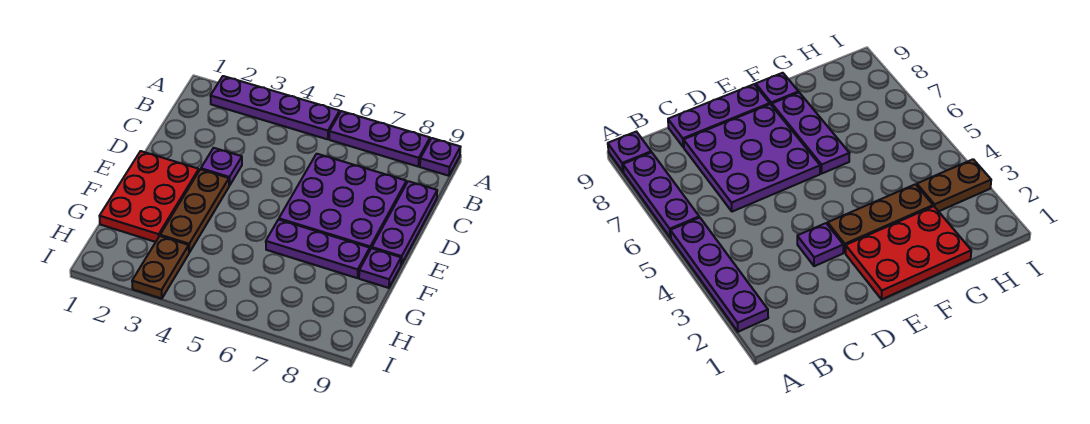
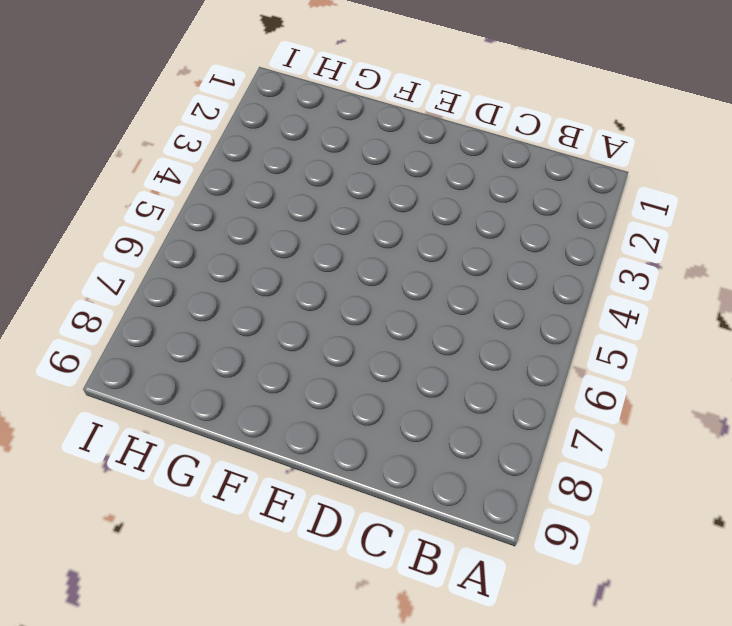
none -> purple plate A2:A5 level 1
none -> purple plate A6:A8 level 1

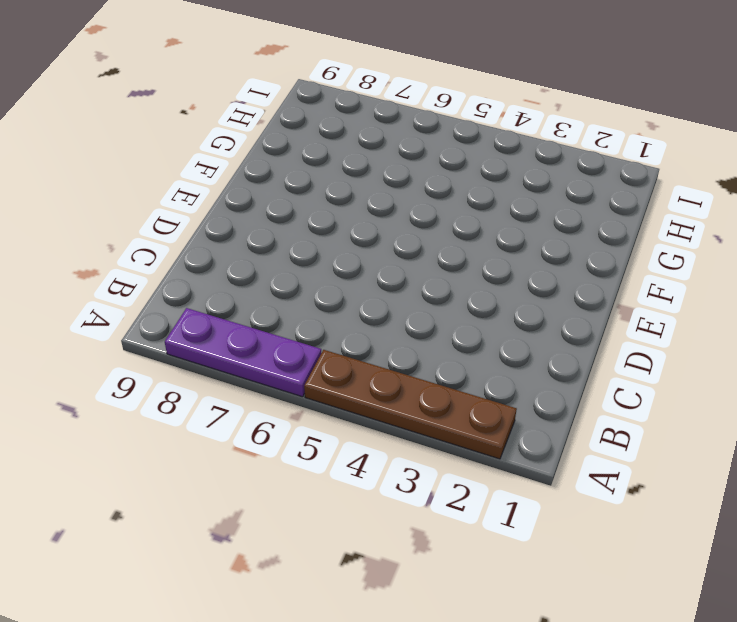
brown plate A2:A5 level 1 -> purple plate A2:A5 level 1
none -> purple plate A9 level 1
none -> purple plate C6:E8 level 1

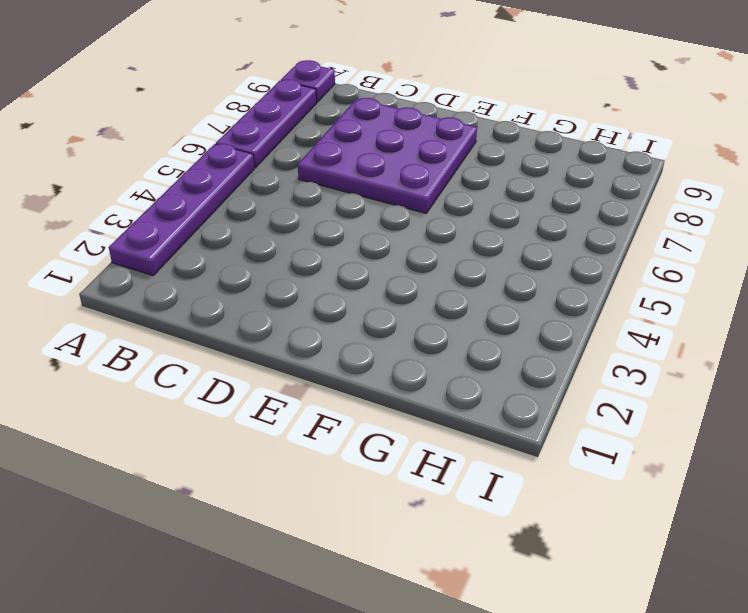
none -> purple plate C9:E9 level 1
none -> purple plate D3 level 1

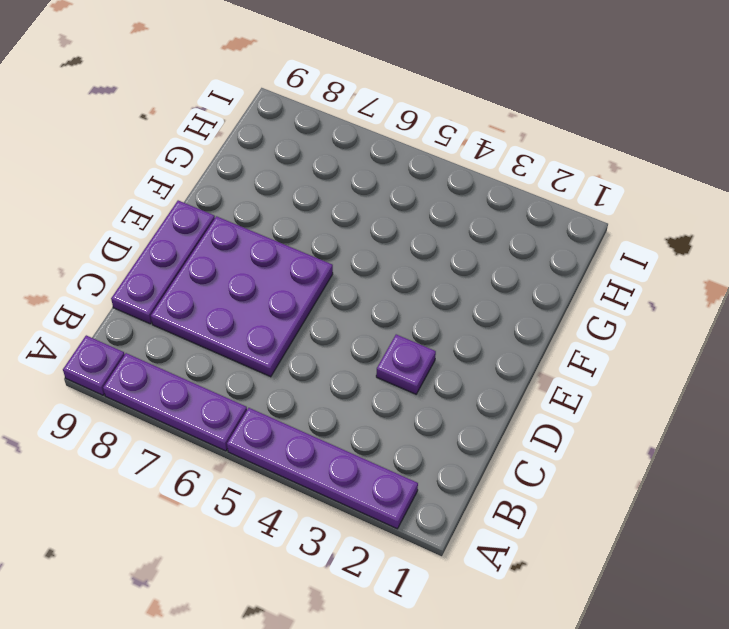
none -> red plate E1:G2 level 1
none -> brown plate E3:G3 level 1

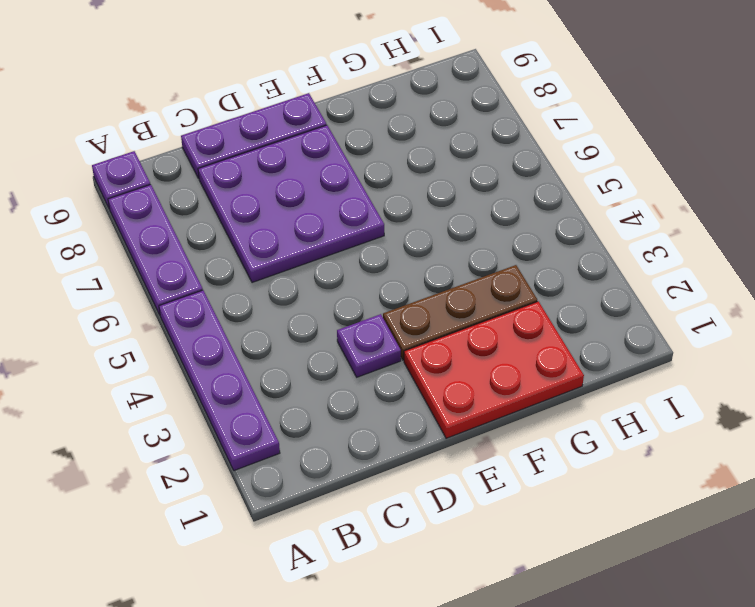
none -> purple plate F6:F8 level 1
none -> purple plate F9 level 1

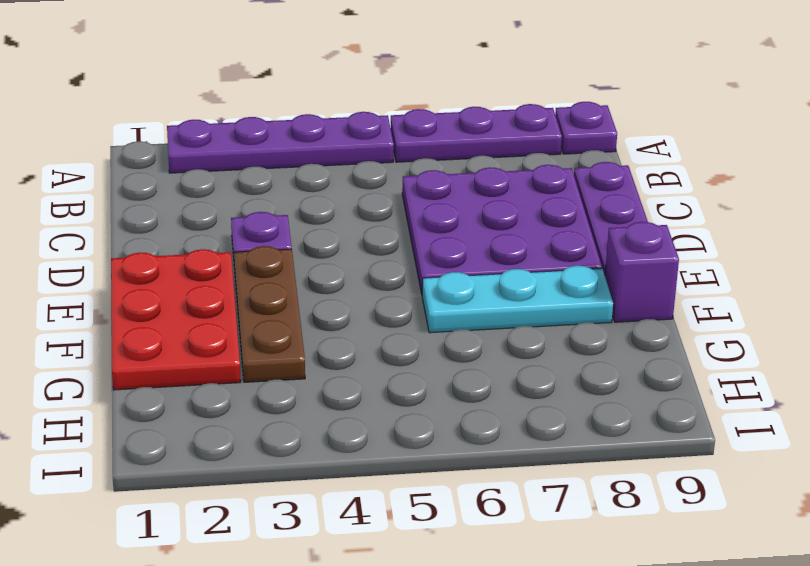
cyan plate F6:F8 level 1 -> purple plate F6:F8 level 1
purple brick F9 level 1 -> purple plate F9 level 1
none -> brown plate H3:I3 level 1

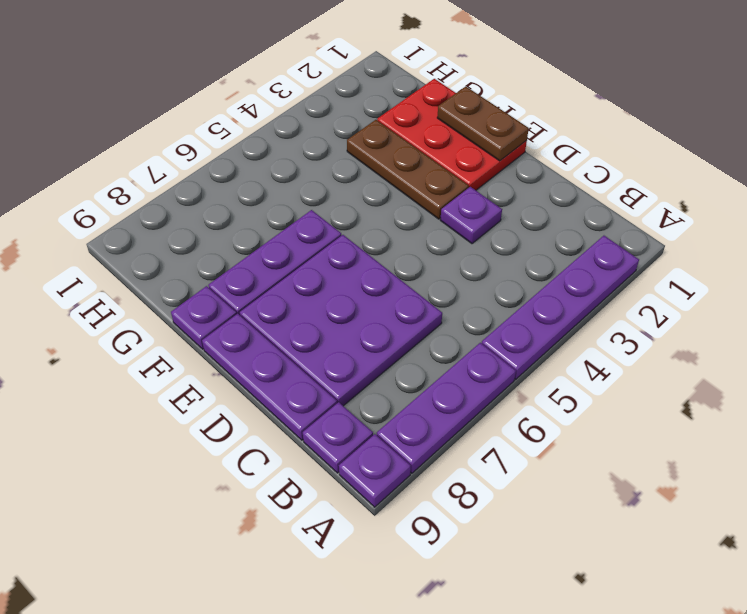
purple plate B9 level 1 -> none
brown plate E1:F1 level 2 -> brown plate H3:I3 level 1

